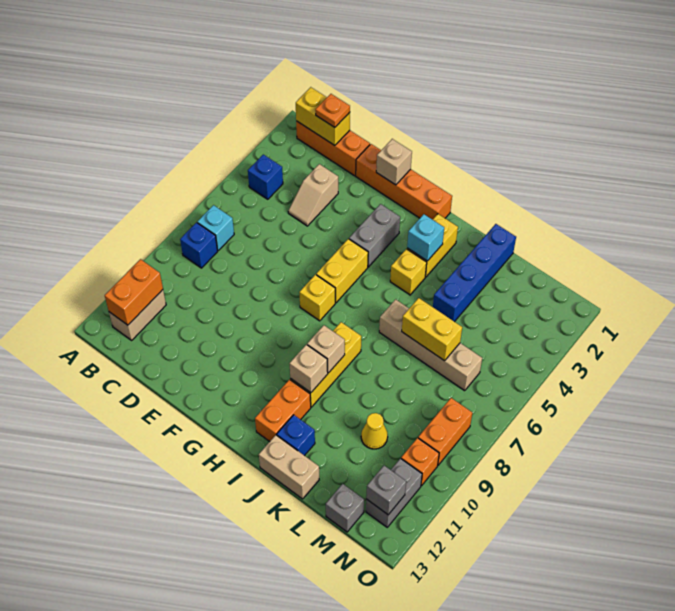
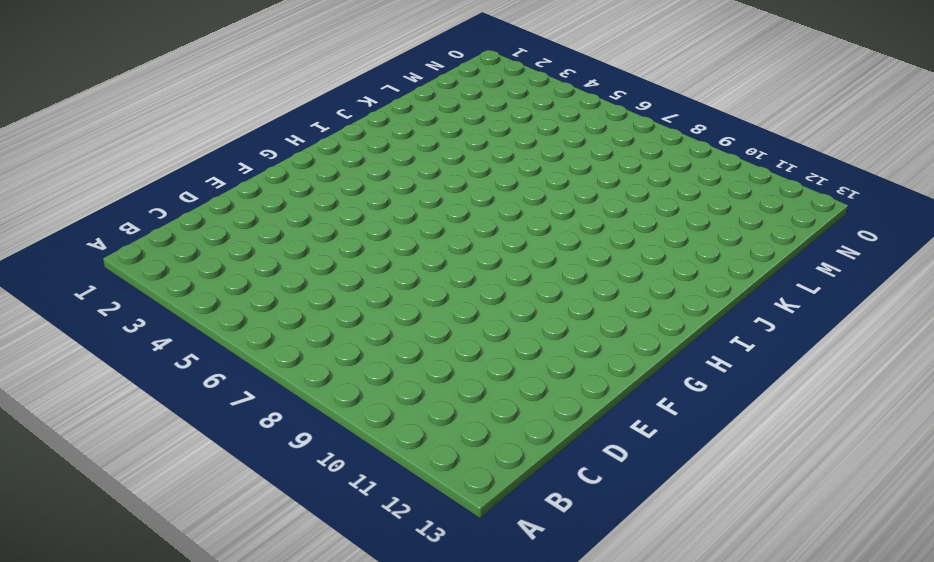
none -> orange brick B1:D1 level 1
none -> blue brick B4 level 1
none -> cyan brick B7 level 1
none -> blue brick B8 level 1

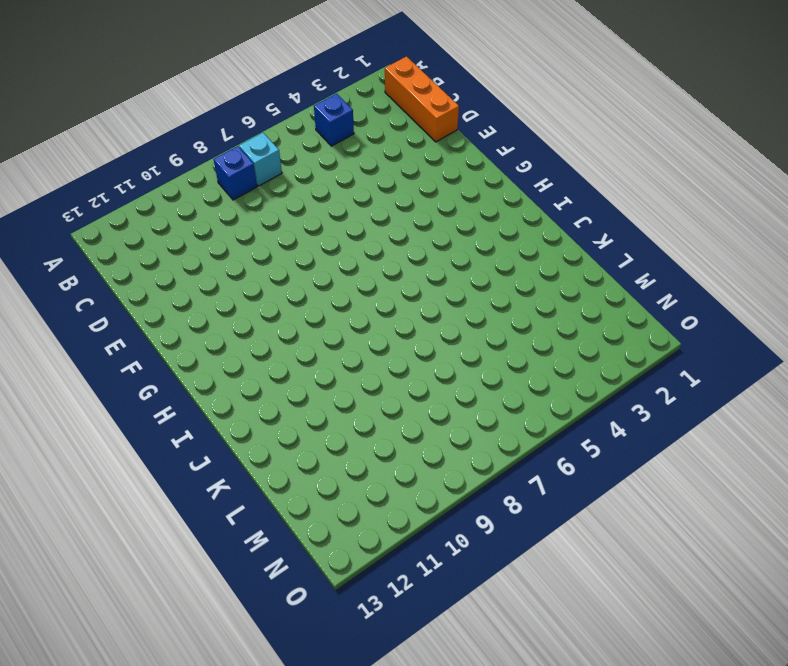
none -> tan brick B11:B12 level 1
none -> tan slope D3:D4 level 1 top 3
none -> orange brick E1:H1 level 1
none -> grey brick G3:G4 level 1

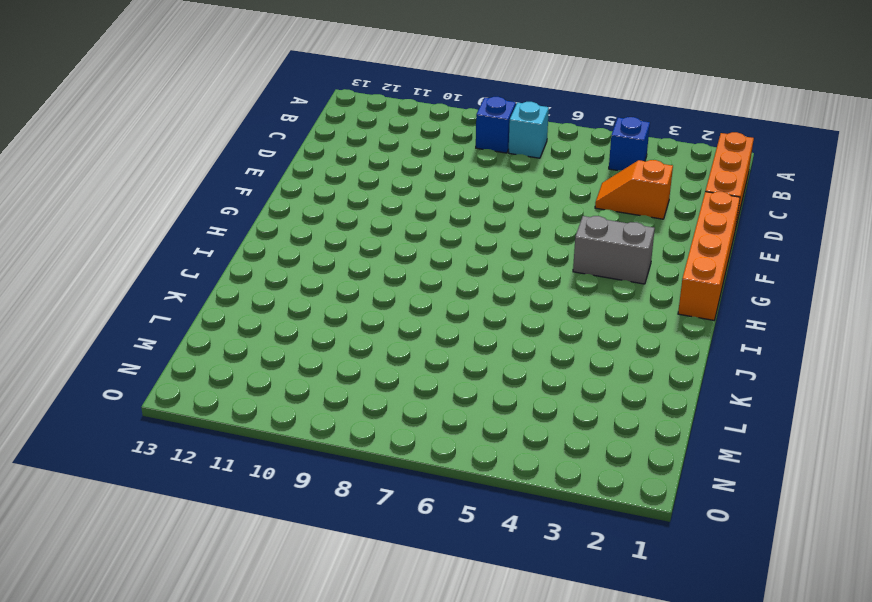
orange slope D3:D4 level 1 top 3 -> tan slope D3:D4 level 1 top 3
none -> tan brick B11:B12 level 1
none -> yellow brick G5:G6 level 1
none -> yellow brick G7 level 1
none -> yellow brick I2:I3 level 1

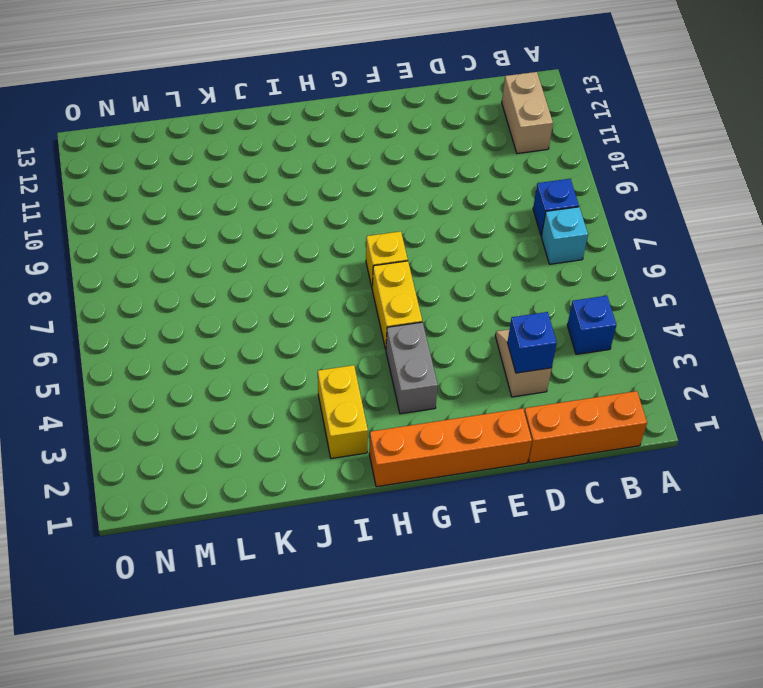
blue brick D3 level 2 -> blue brick J12 level 1
none -> yellow brick I4 level 1
none -> yellow brick I8:I10 level 1
none -> orange brick I11:I12 level 1
none -> tan brick J6:M6 level 1

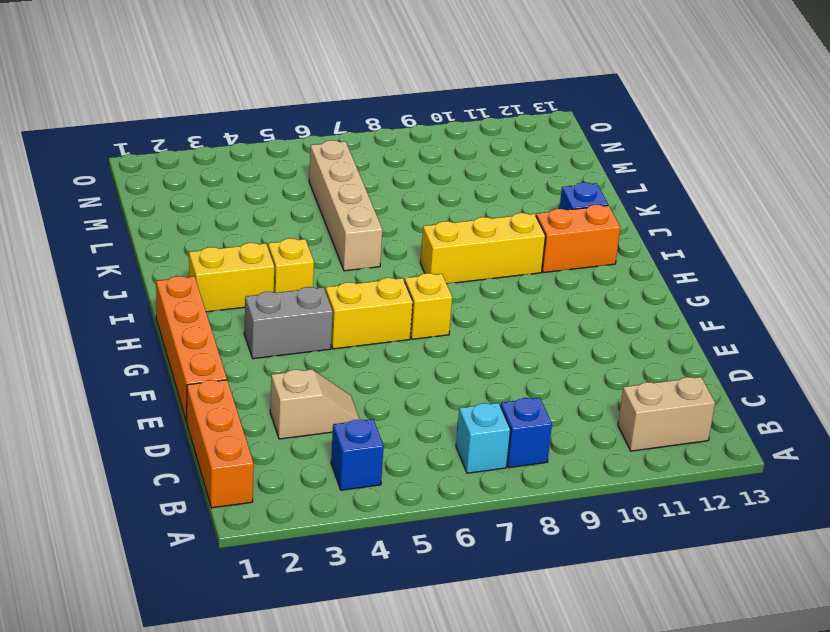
none -> tan brick J13:K13 level 1
none -> blue brick K1:K4 level 1
none -> yellow cone L10 level 1
none -> grey brick M13 level 1

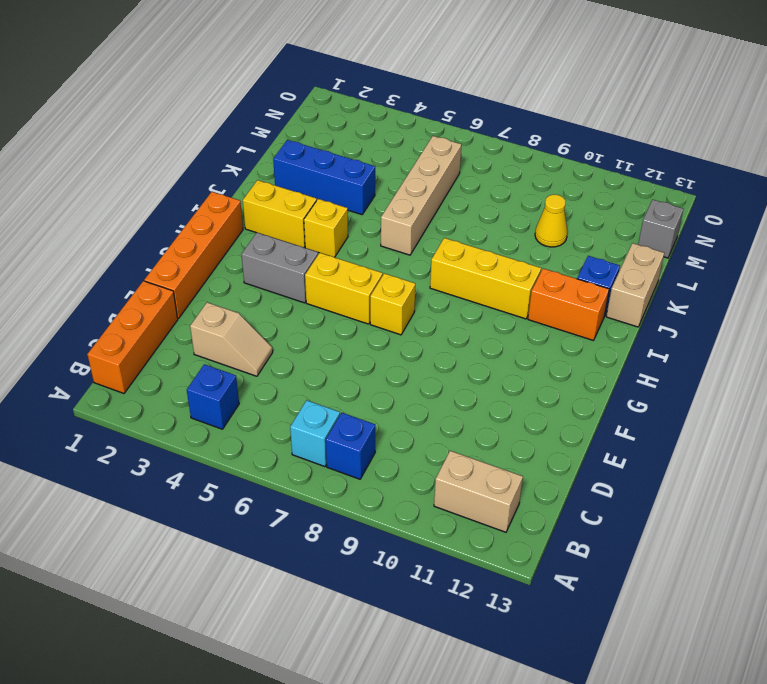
blue brick K2:K4 level 1 -> blue brick K1:K4 level 1
none -> orange brick N8:N9 level 1
none -> orange brick N10 level 1
none -> grey brick N11:N12 level 1
none -> yellow brick B1:C1 level 2

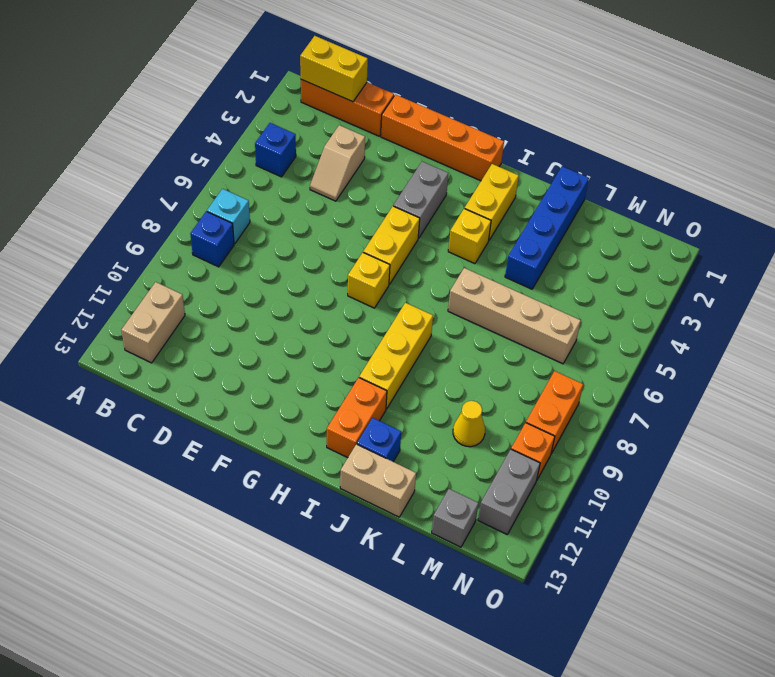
none -> orange brick B11:B12 level 2
none -> tan brick F1 level 2
none -> cyan brick I3 level 2
none -> tan brick I9 level 2

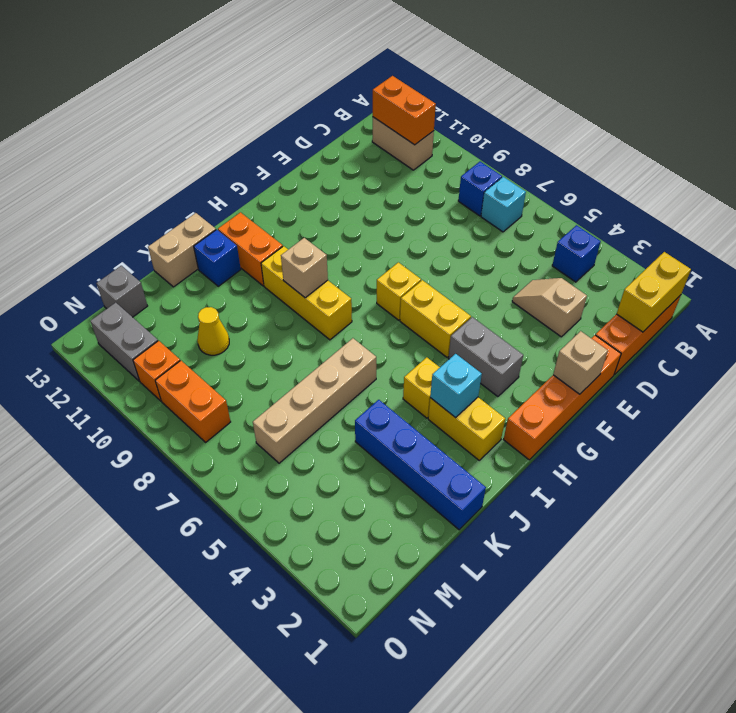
none -> tan brick I10 level 2
none -> yellow brick K6:L6 level 2
none -> grey brick N12 level 2
none -> orange plate C1 level 3

